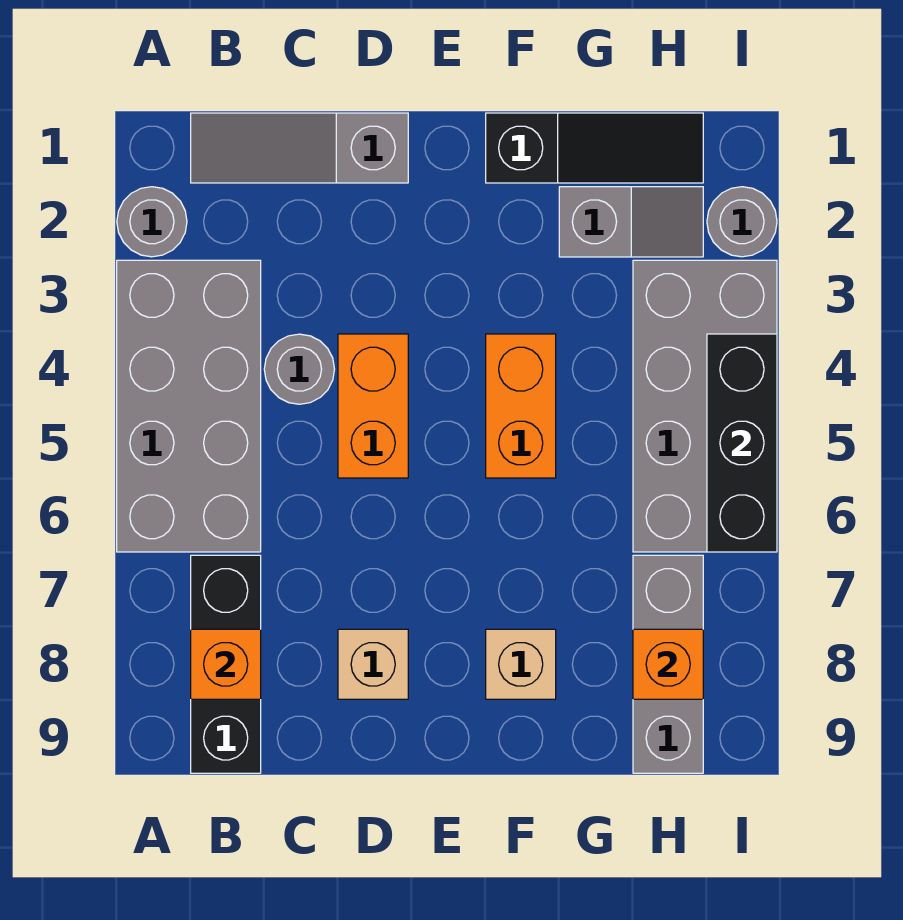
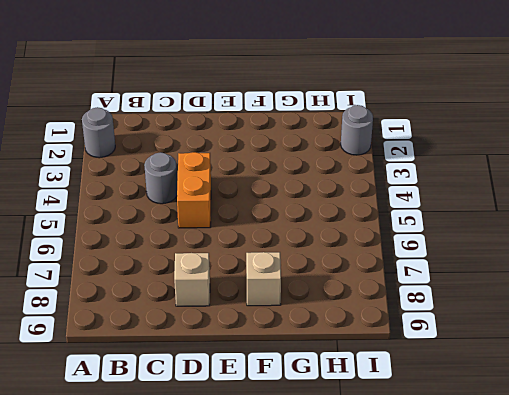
none -> grey brick A3:B6 level 1
none -> grey slope B1:D1 level 1 top D
none -> black brick B7:B9 level 1

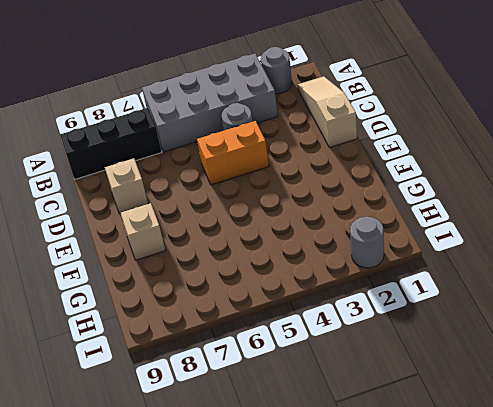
tan slope B1:D1 level 1 top D -> grey slope B1:D1 level 1 top D
none -> black slope F1:H1 level 1 top F
none -> orange brick F4:F5 level 1
none -> grey slope G2:H2 level 1 top G

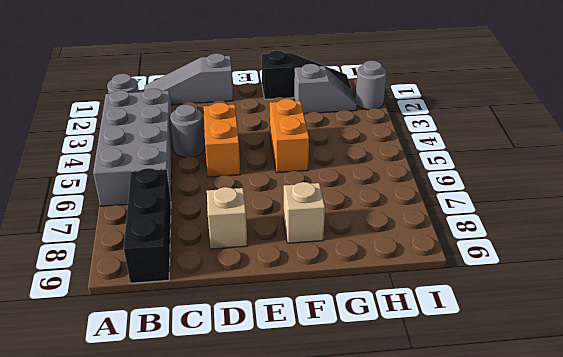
none -> grey brick H3:I6 level 1
none -> grey brick H7:H9 level 1
none -> orange brick B8 level 2

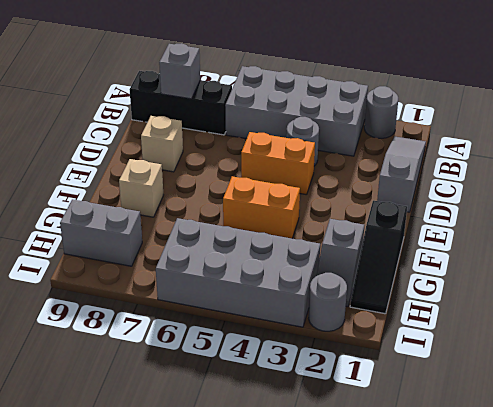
grey brick B8 level 2 -> orange brick B8 level 2
grey brick H8:H9 level 1 -> grey brick H7:H9 level 1
none -> orange brick H8 level 2
none -> black brick I4:I6 level 2

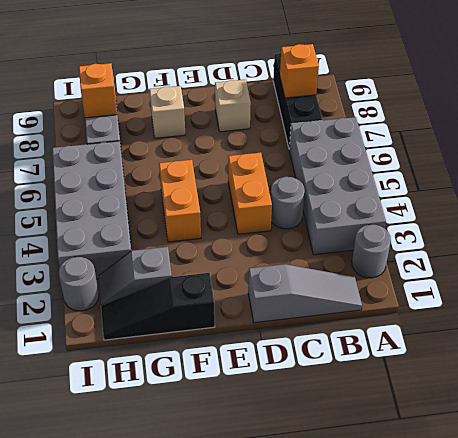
none -> black brick I4:I6 level 2

